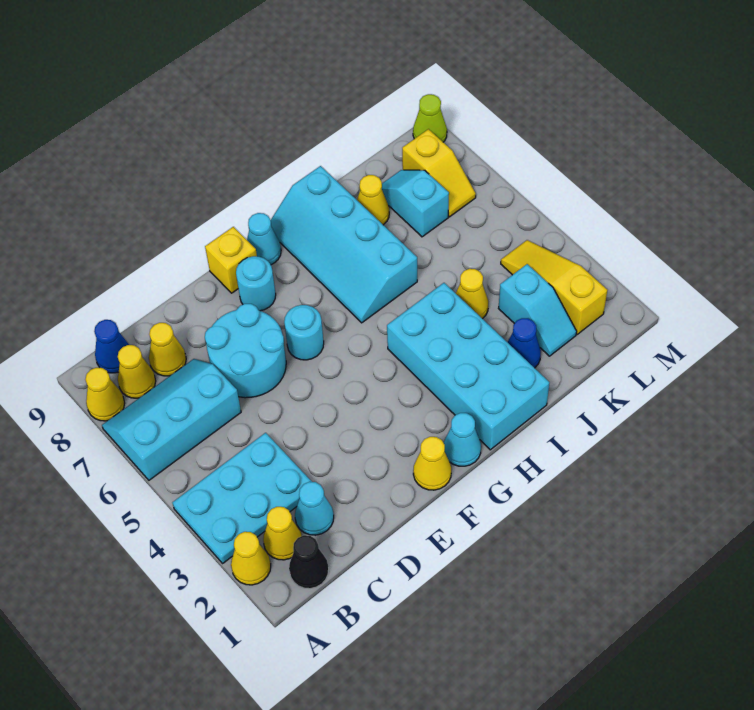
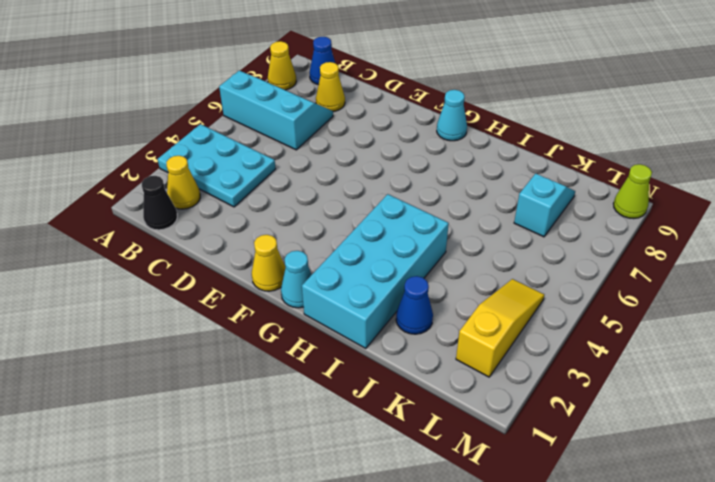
none -> yellow cone A2 level 1
none -> yellow cone B8 level 1
none -> cyan cone C2 level 1

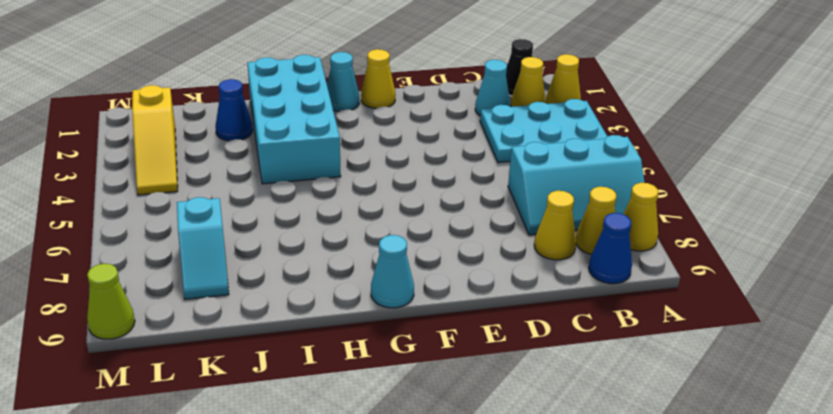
none -> cyan round brick D6:E7 level 1
none -> cyan round brick F6 level 1
none -> cyan round brick F8 level 1

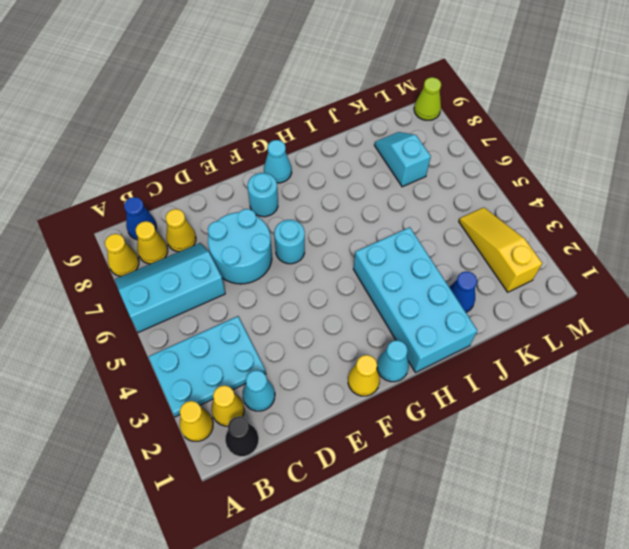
none -> yellow brick F9 level 1
none -> cyan slope H6:I9 level 1 top I
none -> yellow cone J4 level 1

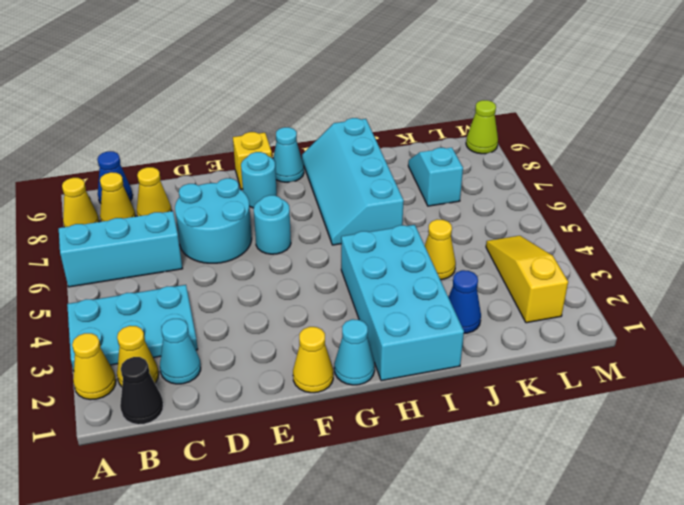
none -> yellow cone J8 level 1
none -> cyan slope K2:K3 level 1 top 3
none -> yellow slope L7:L8 level 1 top 8

